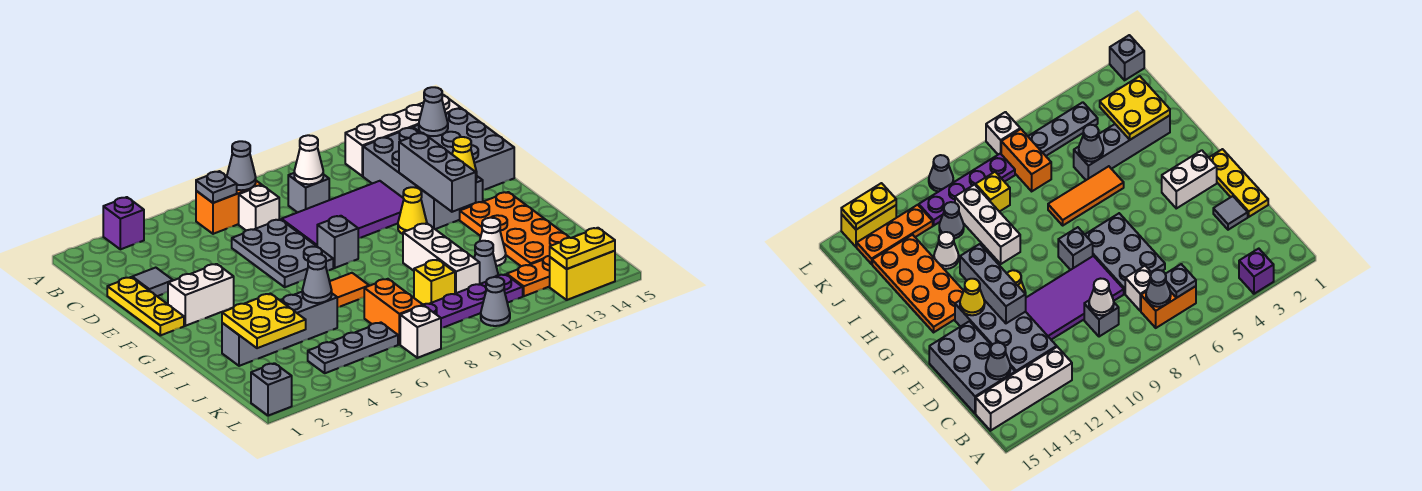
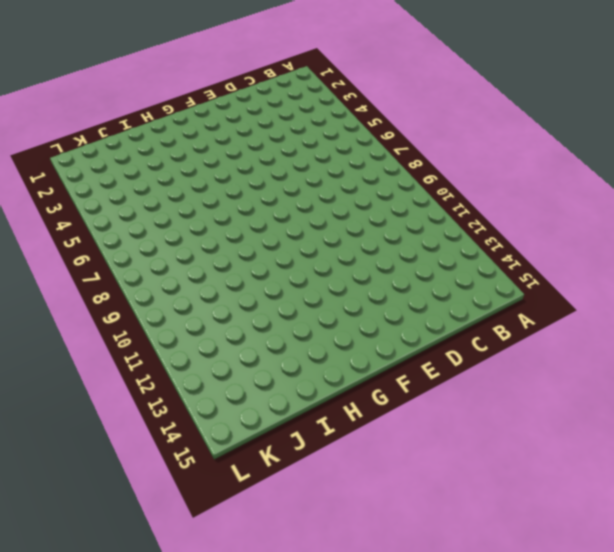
none -> purple brick A3 level 1
none -> orange brick B6:B7 level 1
none -> white brick B12:B15 level 1
none -> white brick C7 level 1

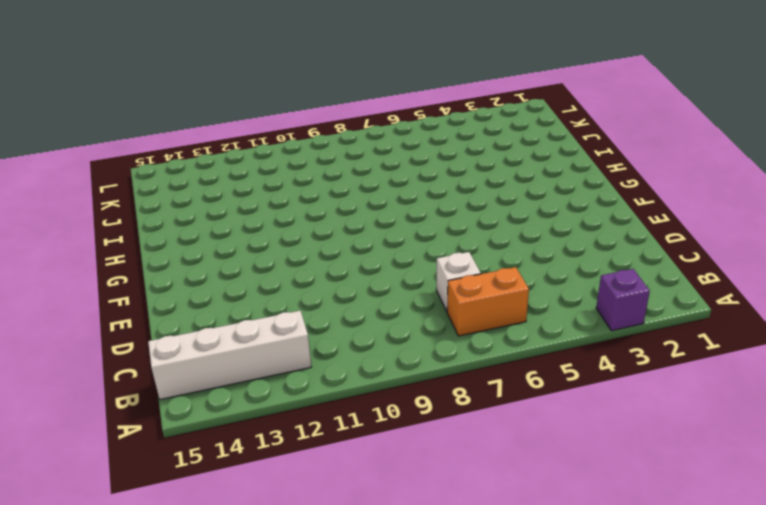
none -> grey brick C9 level 1
none -> grey brick C12:F13 level 1
none -> grey brick C14:E15 level 1
none -> yellow plate D1:F1 level 1

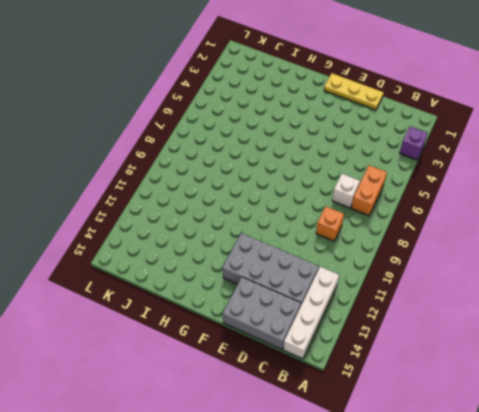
orange brick C9 level 1 -> grey brick C9 level 1
none -> grey tile D2 level 1
none -> grey plate D6:F7 level 1
none -> purple tile D8:E11 level 1
none -> white brick F2:F3 level 1

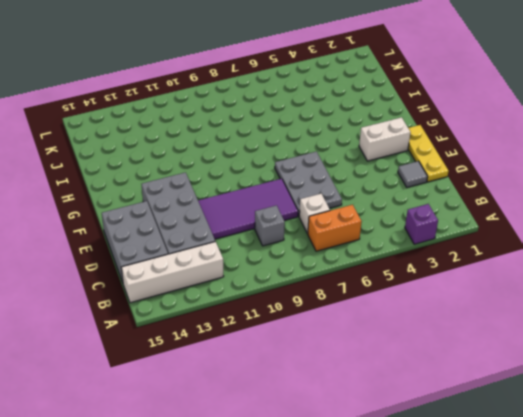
none -> grey brick F8 level 1
none -> yellow cone F11 level 1
none -> orange plate G13:J14 level 1
none -> orange tile H5:H7 level 1

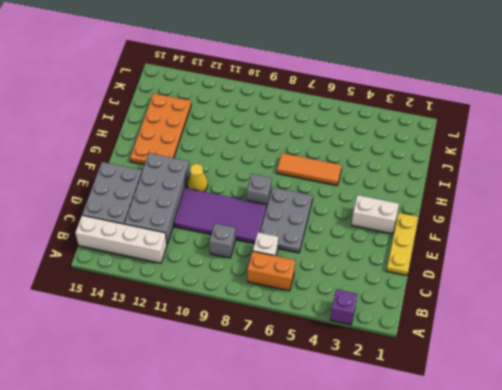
none -> grey tile D2 level 1
none -> white brick H10:J10 level 1
none -> grey brick I2:I5 level 1
none -> white cone I12 level 1

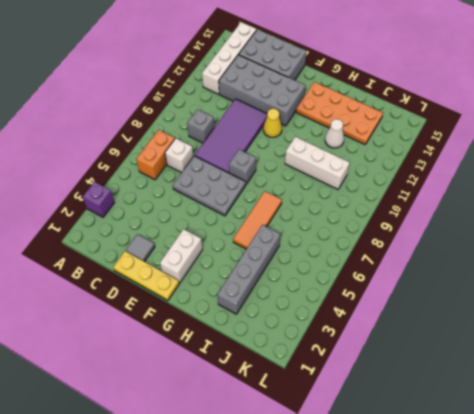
none -> orange brick J7:K7 level 1
none -> yellow brick J9 level 1
none -> grey cone J11 level 1
none -> grey plate K4:K6 level 1

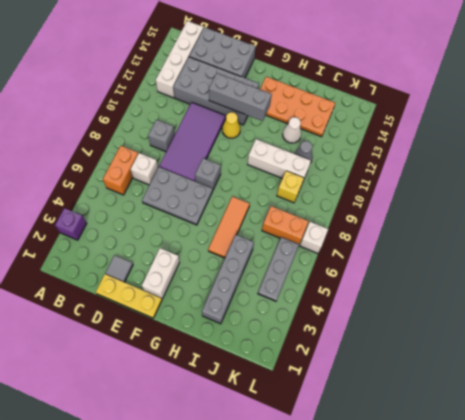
none -> purple plate K8:K11 level 1
none -> orange plate K12:K14 level 1
none -> grey brick L1 level 1
none -> grey cone L10 level 1

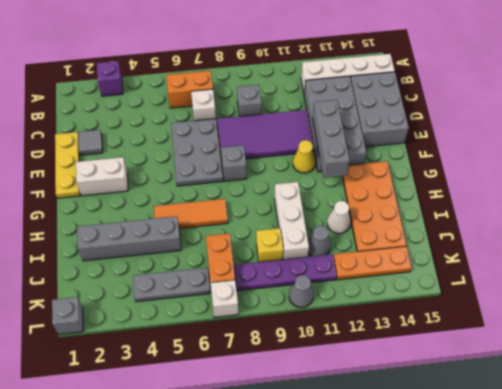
none -> yellow brick L13:L14 level 1
none -> grey plate B6 level 2
none -> grey cone B7 level 2
none -> white cone C9 level 2

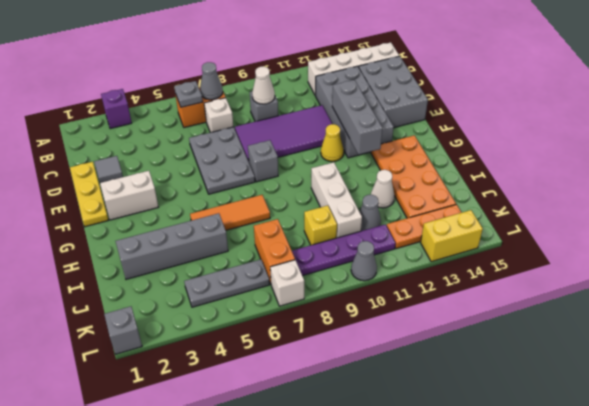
none -> grey cone C14 level 2
none -> yellow cone F13 level 2
none -> yellow plate I2:J3 level 2
none -> grey cone I5 level 2

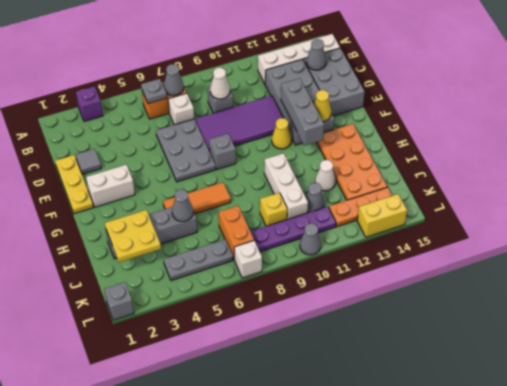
none -> yellow plate L13:L14 level 2

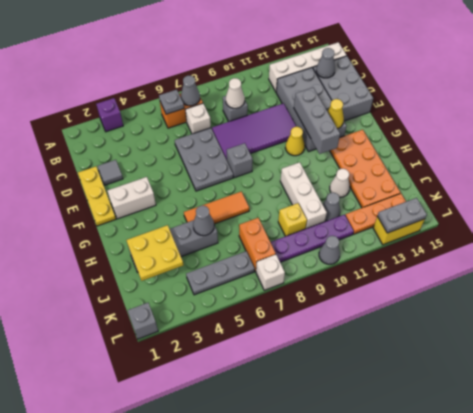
grey plate L13:L14 level 2 -> yellow plate L13:L14 level 2

